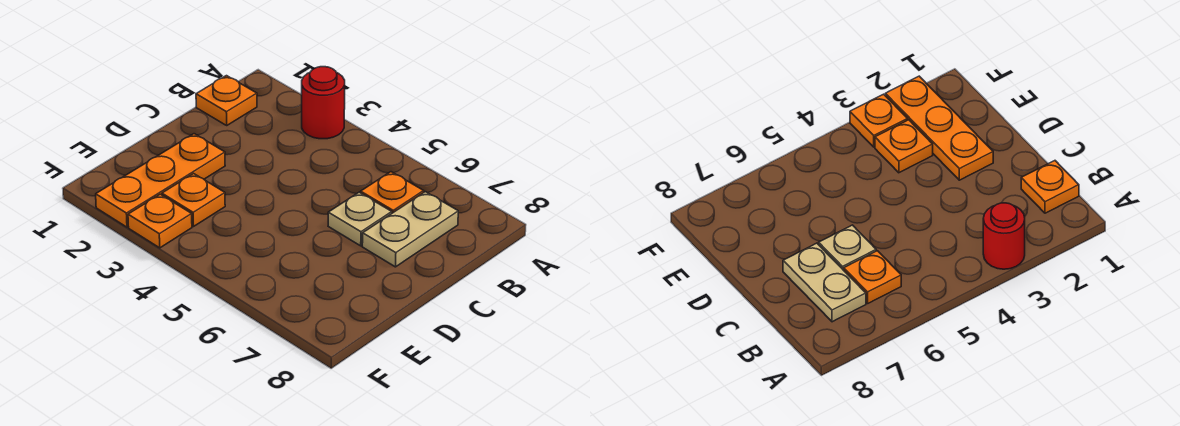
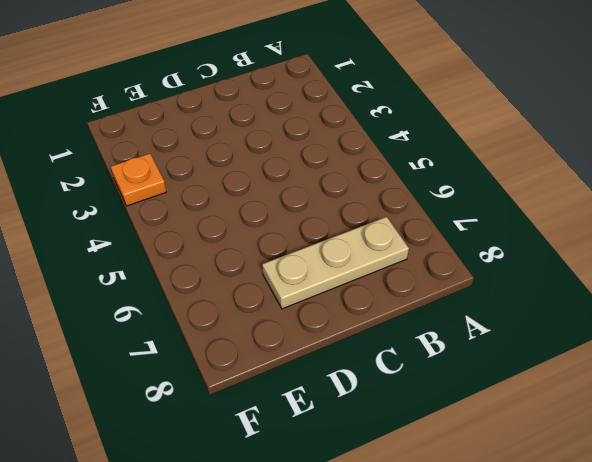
tan plate B7:D7 level 1 -> tan plate B7:C7 level 1
none -> red round brick A3 level 1
none -> orange plate B1 level 1

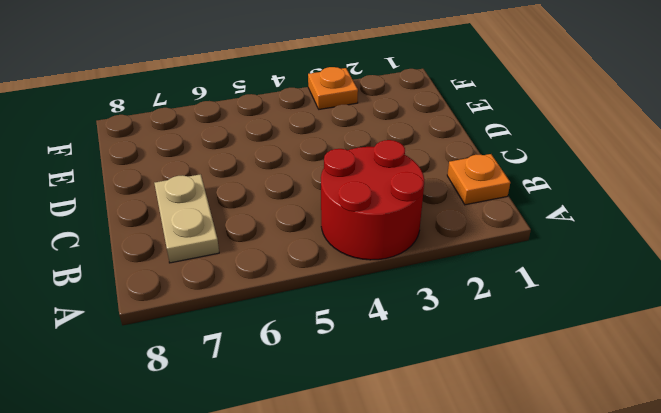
red round brick A3:B4 level 1 -> red round brick A3 level 1
none -> orange plate B6 level 1
none -> tan plate C6 level 1

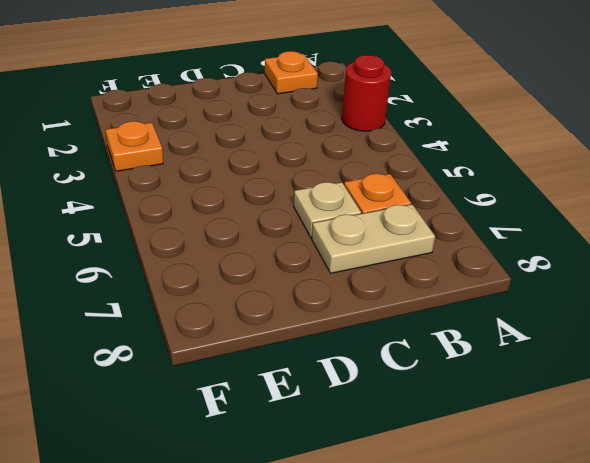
none -> orange plate D2:F2 level 1
none -> orange plate E3 level 1

